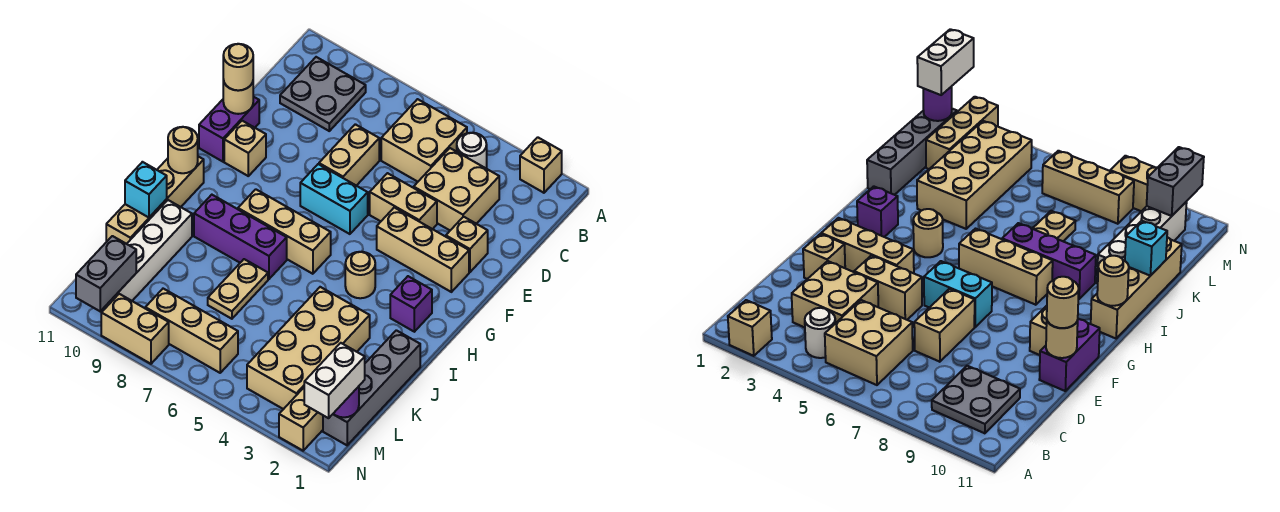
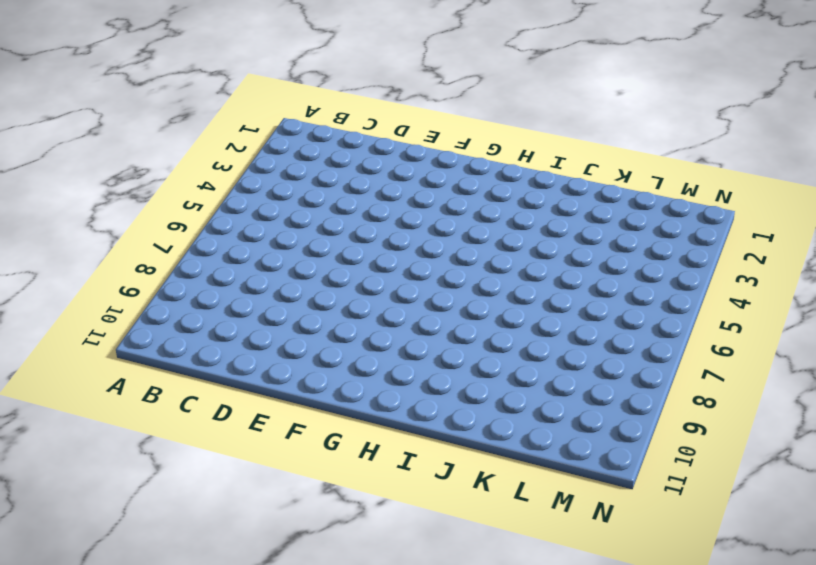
none -> tan brick A2 level 1
none -> white round brick B4 level 1
none -> tan brick B5:C6 level 1
none -> grey plate B9:C10 level 1

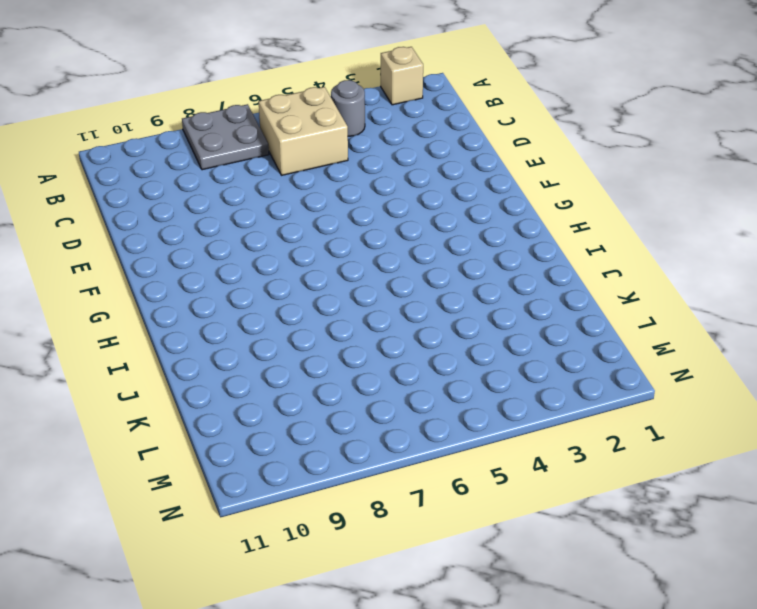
grey plate A7:B8 level 1 -> grey plate B9:C10 level 1
grey round brick B4 level 1 -> white round brick B4 level 1
none -> tan brick C3:D4 level 1
none -> tan brick D7:E7 level 1
none -> tan brick E2 level 1
none -> tan brick E4:E5 level 1

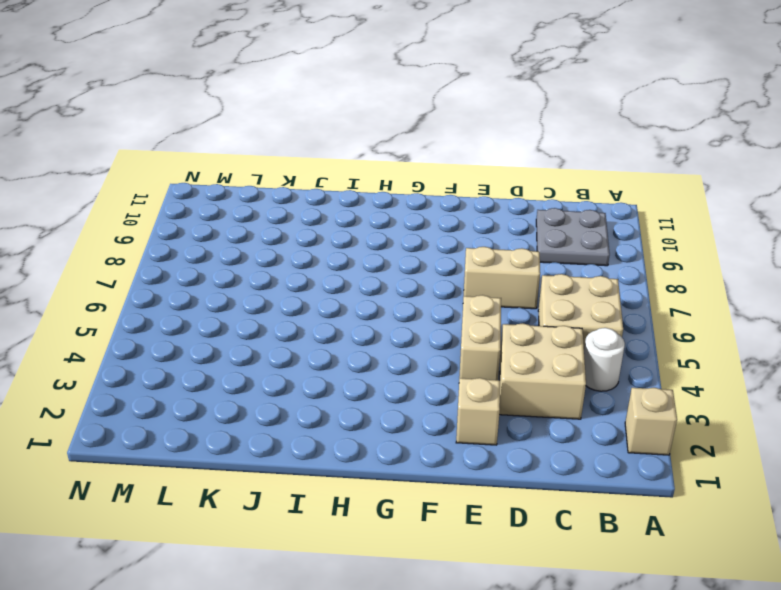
none -> purple brick E11:F11 level 1
none -> tan brick F2:F4 level 1
none -> cyan brick F6:F7 level 1
none -> tan brick F10 level 1

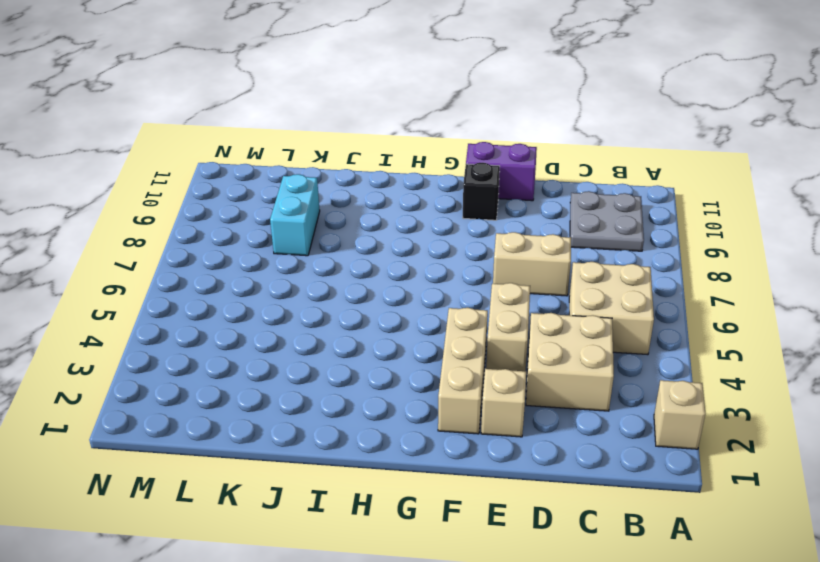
black brick F10 level 1 -> tan brick F10 level 1
cyan brick K8:K9 level 1 -> cyan brick F6:F7 level 1
none -> white round brick B4 level 1
none -> purple brick H2 level 1
none -> tan round brick H4 level 1
none -> tan brick H6:H8 level 1

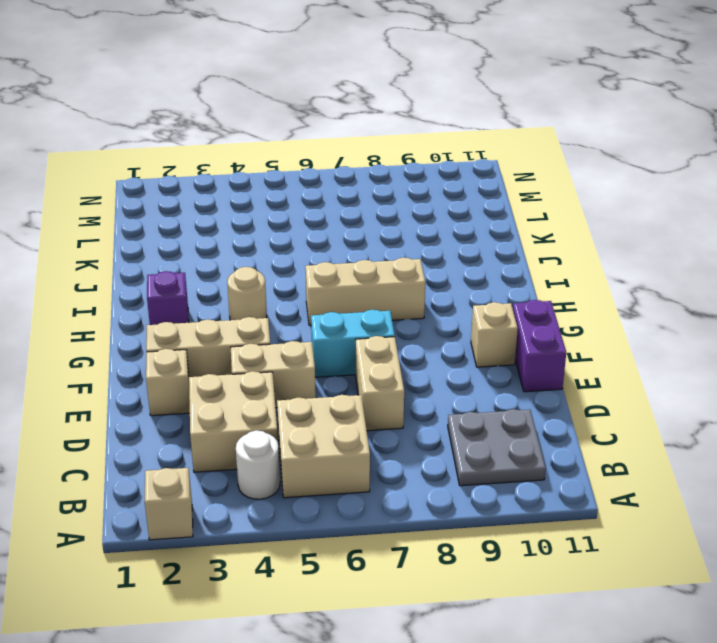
none -> tan brick H11:K11 level 1
none -> purple brick I7:I9 level 1
none -> grey brick J1:M1 level 1
none -> tan brick J3:M4 level 1

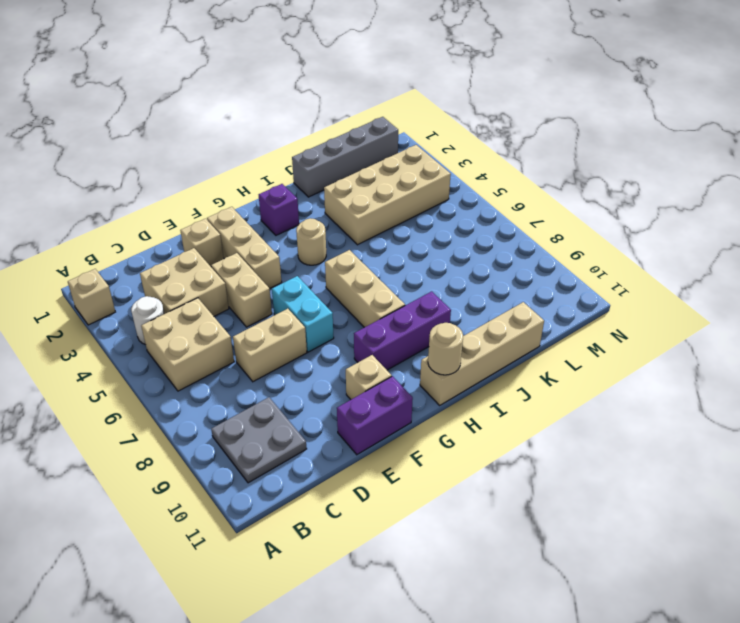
purple brick G9:I9 level 1 -> purple brick I7:I9 level 1
none -> tan plate J7:K7 level 1
none -> white brick J10:M10 level 1
none -> tan brick L2:N2 level 1
none -> tan brick M6:M8 level 1

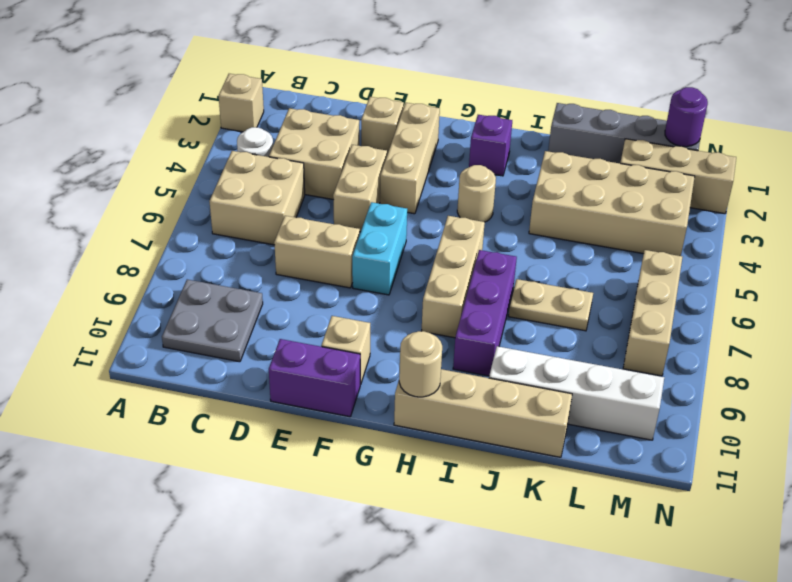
none -> tan brick N8:N9 level 1
none -> tan round brick E11 level 2
none -> cyan brick J11 level 2
none -> grey brick M10:N10 level 2

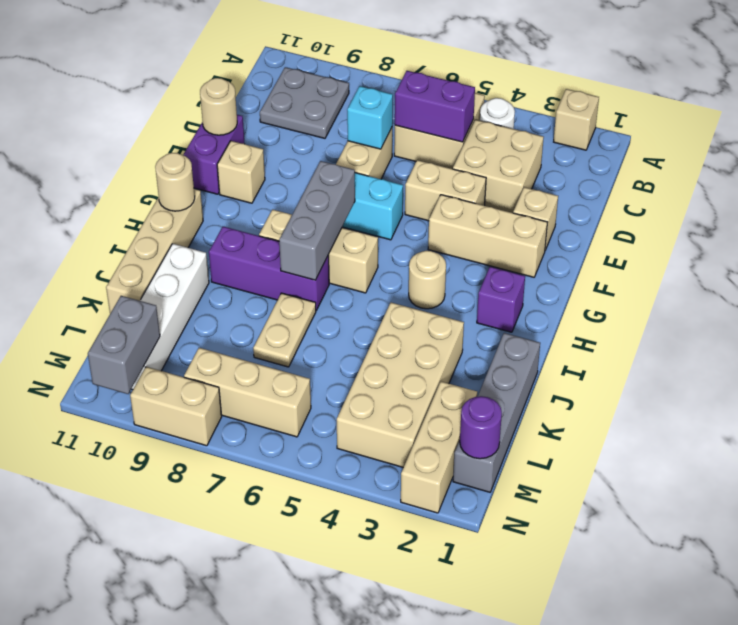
purple brick C5:C6 level 2 -> none
cyan brick D7 level 2 -> cyan brick J11 level 2
grey brick G7:I7 level 2 -> none
none -> tan round brick E11 level 3
none -> white brick M1:N1 level 3

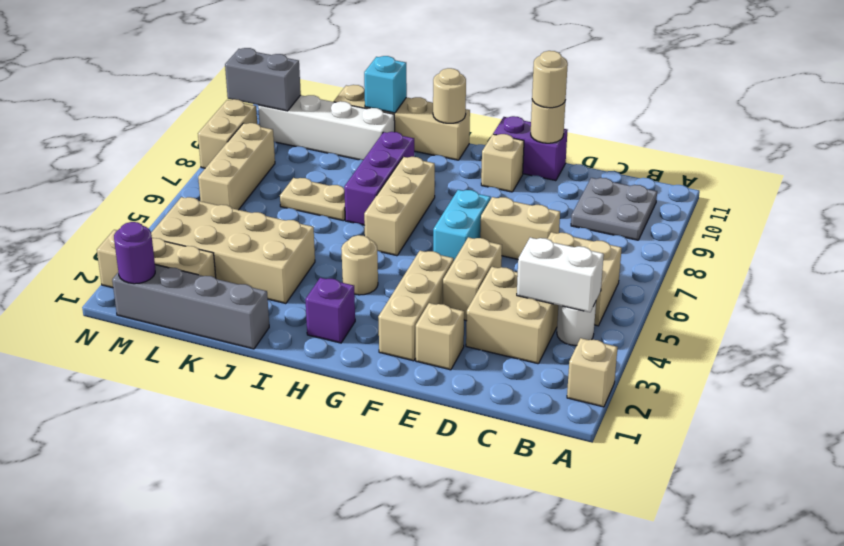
white brick B4:C4 level 2 -> white brick M1:N1 level 3

